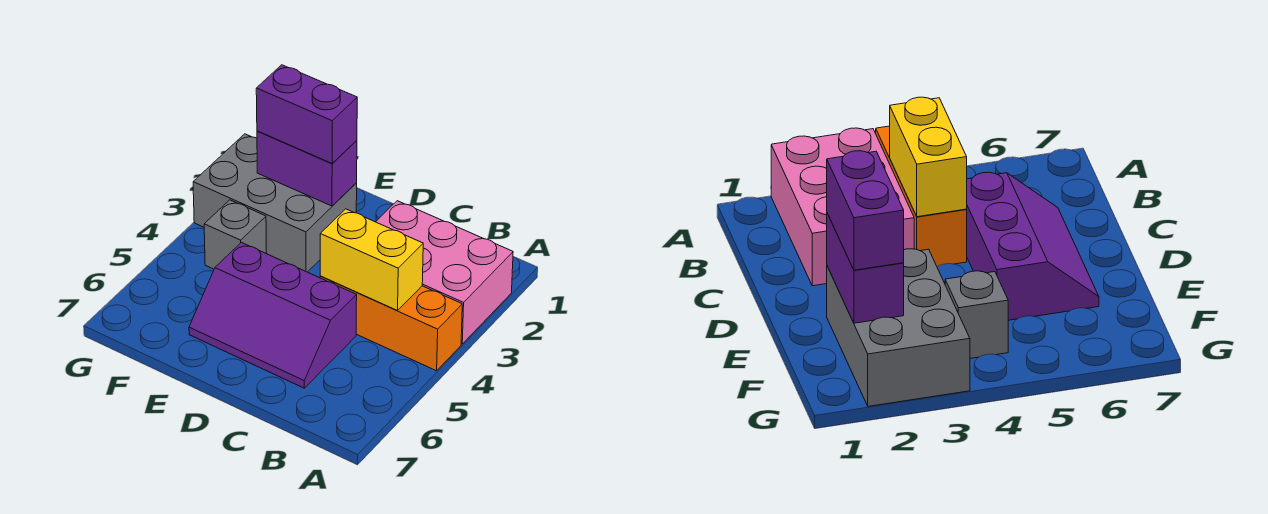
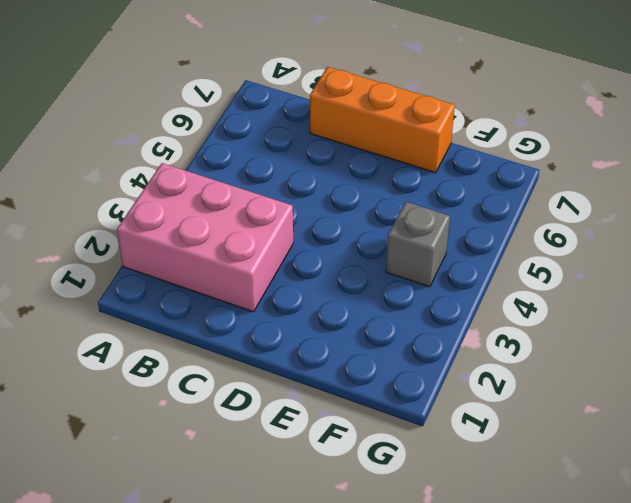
orange brick C7:E7 level 1 -> orange brick A4:C4 level 1
none -> purple slope C5:E6 level 1 top 5
none -> grey brick E2:G3 level 1

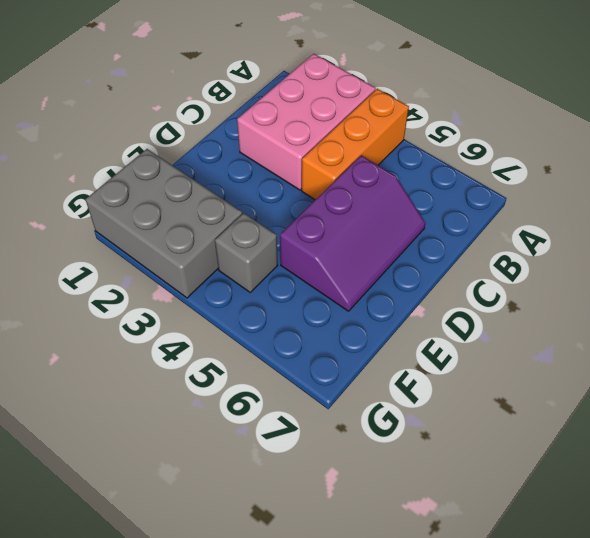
grey brick F1:G3 level 1 -> grey brick E2:G3 level 1
none -> yellow brick B4:C4 level 2
none -> purple brick E2:F2 level 2

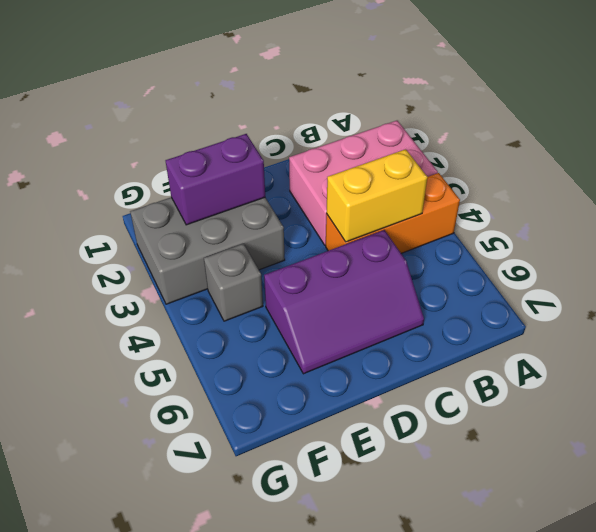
none -> purple brick E2:F2 level 3

